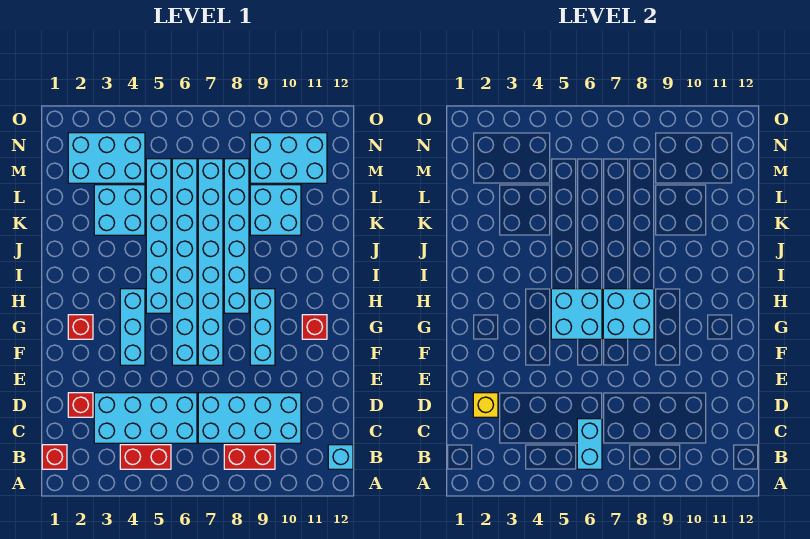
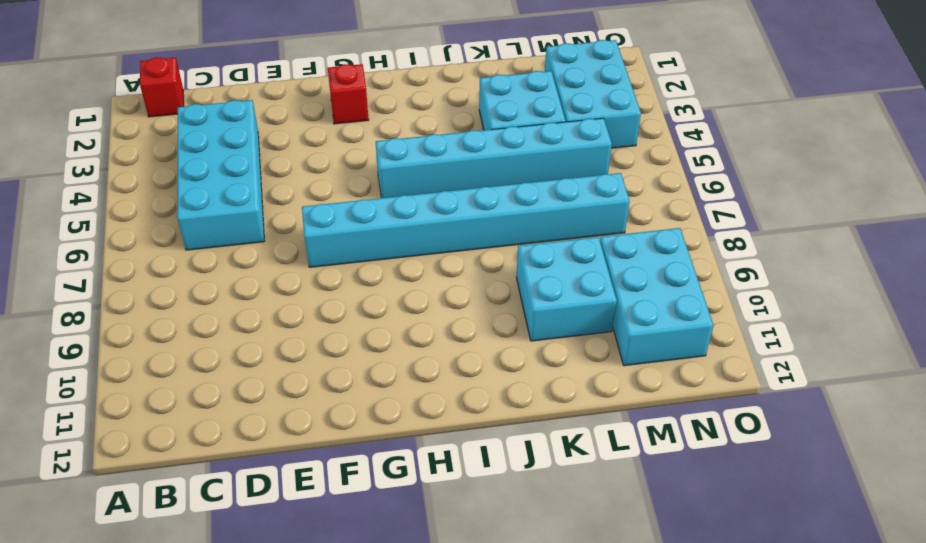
none -> red brick B4:B5 level 1
none -> red brick B8:B9 level 1
none -> cyan brick B12 level 1

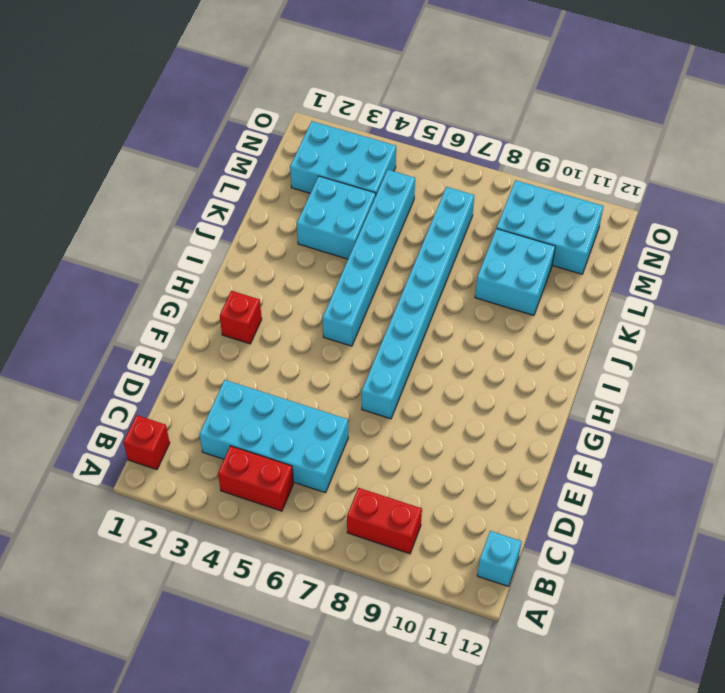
none -> cyan brick C7:D10 level 1
none -> red brick D2 level 1
none -> cyan brick F4:H4 level 1

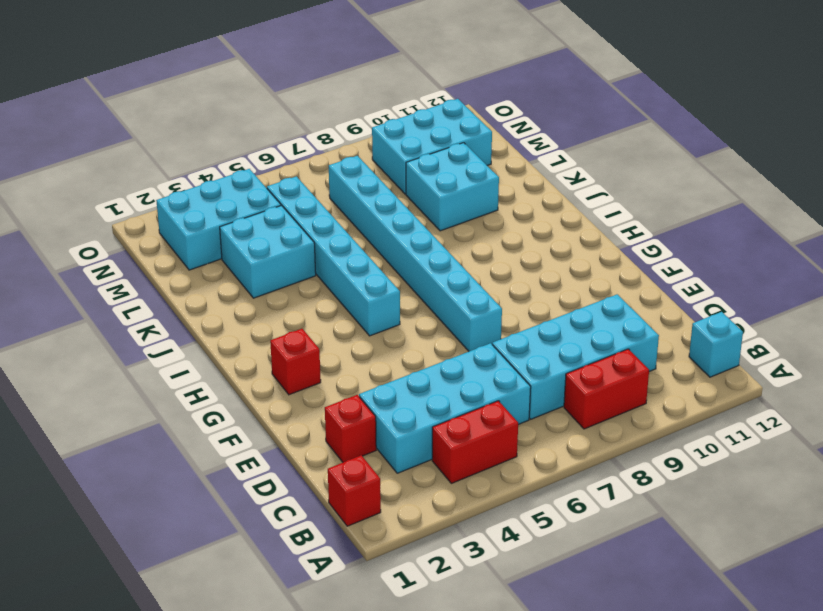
none -> cyan brick F4:H4 level 1
none -> cyan brick F6:M6 level 1
none -> cyan brick F9:H9 level 1

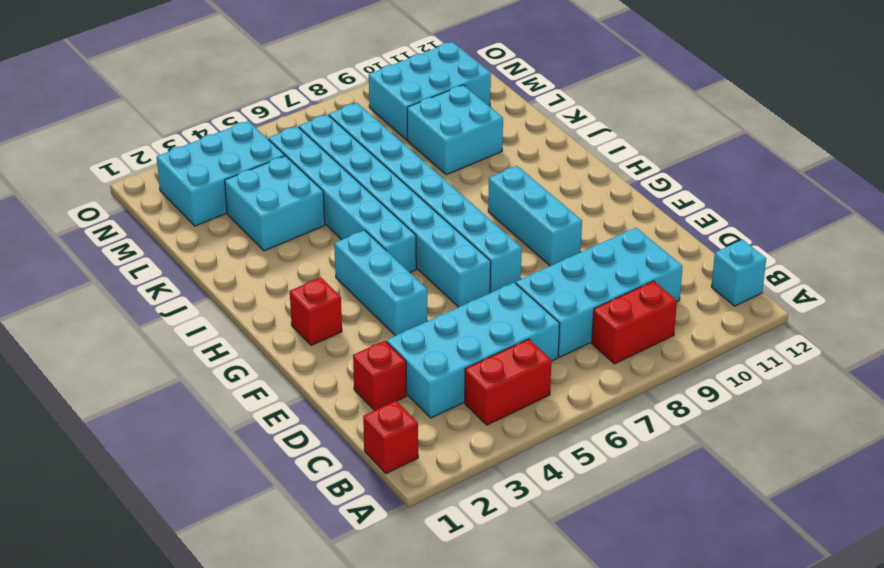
none -> red brick G11 level 1
none -> cyan brick H8:M8 level 1
none -> cyan brick B6:C6 level 2

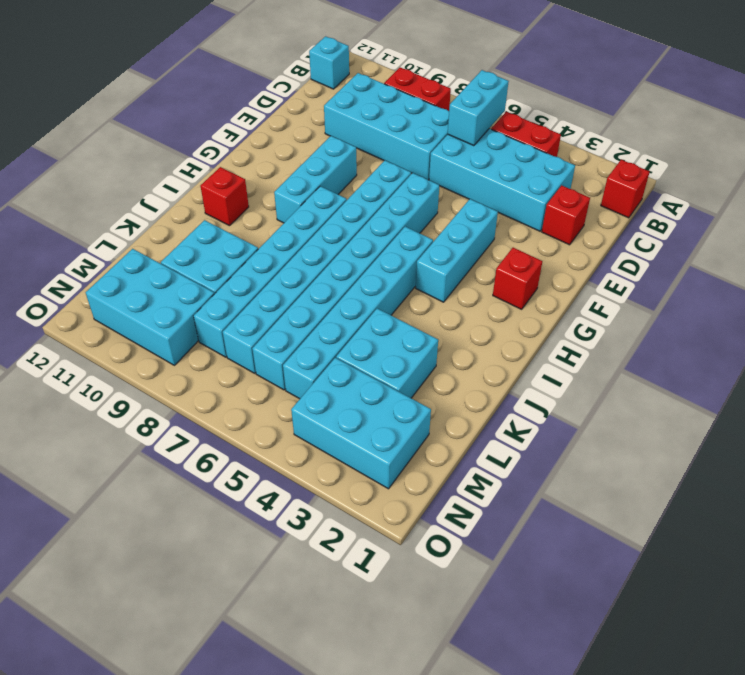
red brick I11 level 1 -> red brick G11 level 1
none -> yellow brick D2 level 2
none -> cyan brick G5:H6 level 2
none -> cyan brick G7:H8 level 2

